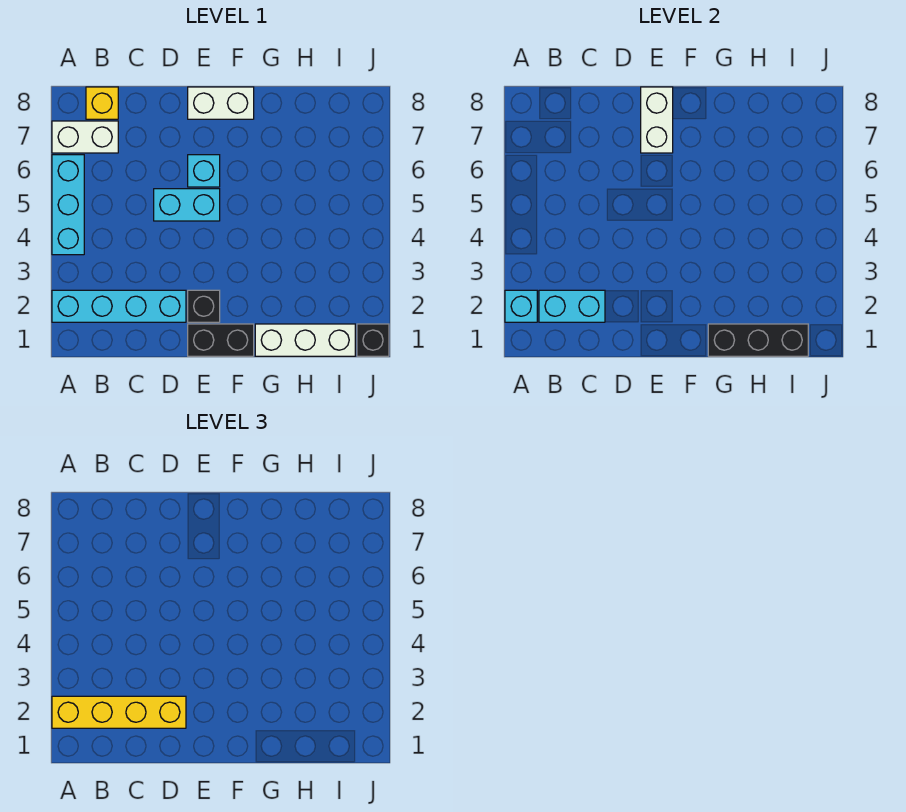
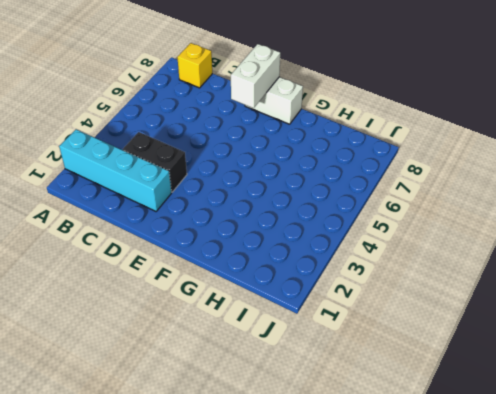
black brick C3:D3 level 1 -> black brick E1:F1 level 1
none -> cyan brick A4:A6 level 1
none -> white brick A7:B7 level 1
none -> cyan brick D5:E5 level 1

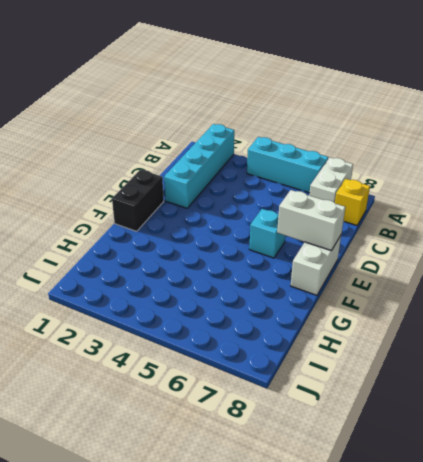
none -> cyan brick D5:E5 level 1
none -> black brick E2 level 1
none -> white brick G1:I1 level 1

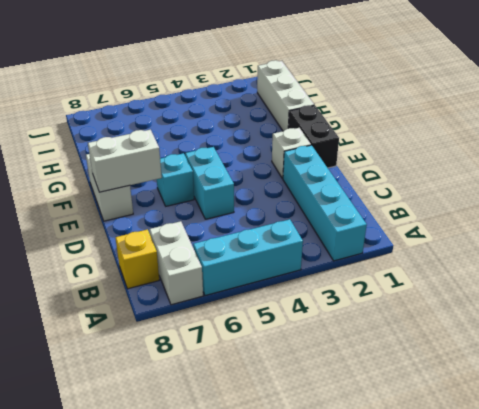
white brick E2 level 1 -> black brick E2 level 1
none -> black brick J1 level 1
none -> cyan brick A2 level 2
none -> cyan brick B2:C2 level 2

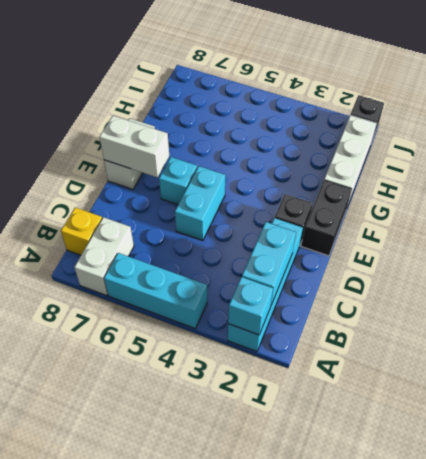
none -> black brick G1:I1 level 2
none -> yellow brick A2:D2 level 3

